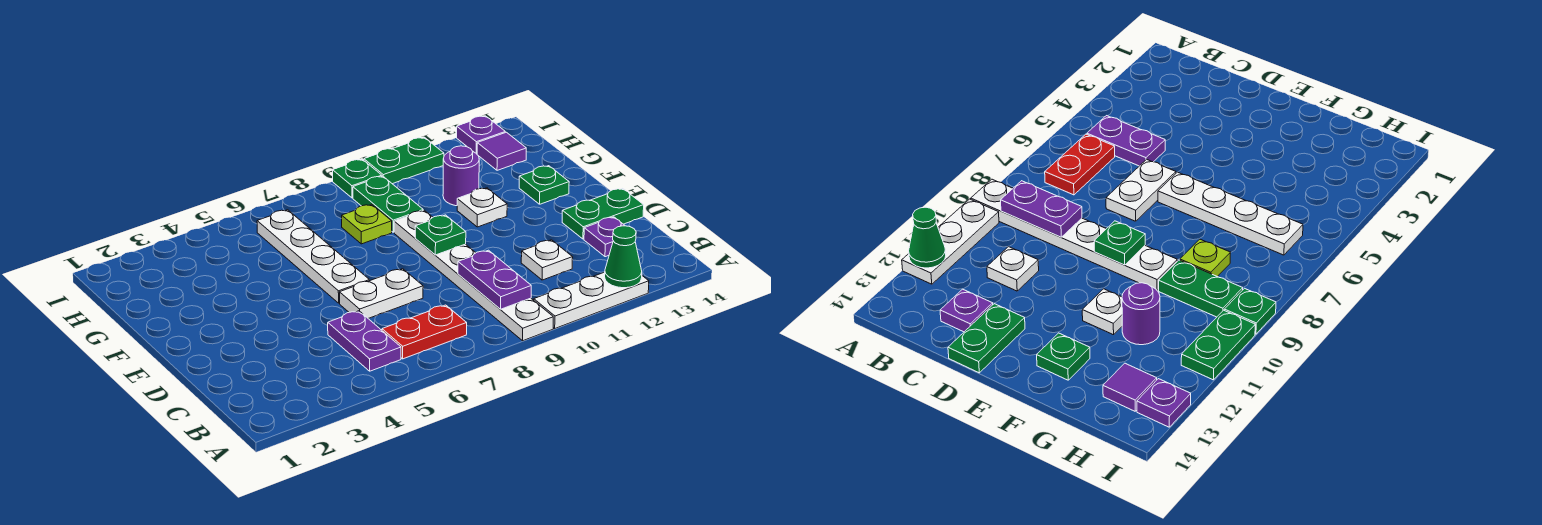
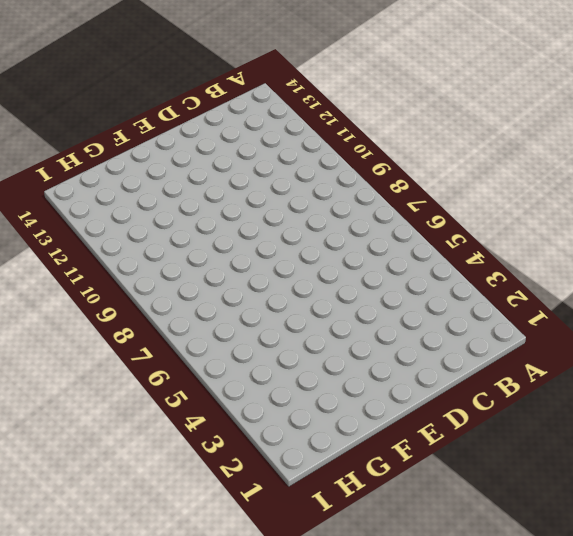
none -> white plate A9:F9 level 1
none -> white plate A10:A12 level 1
none -> purple plate B5:C5 level 1

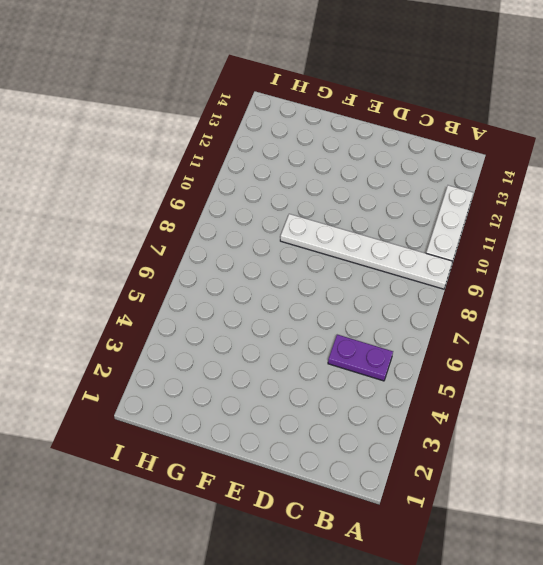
none -> red plate B6:B7 level 1
none -> white plate C11 level 1
none -> purple plate C13 level 1

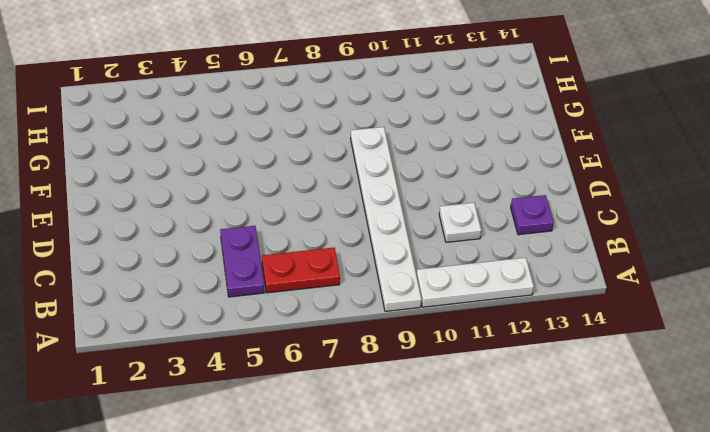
none -> white plate D6:D7 level 1
none -> green plate D13:D14 level 1
none -> white plate E6:H6 level 1

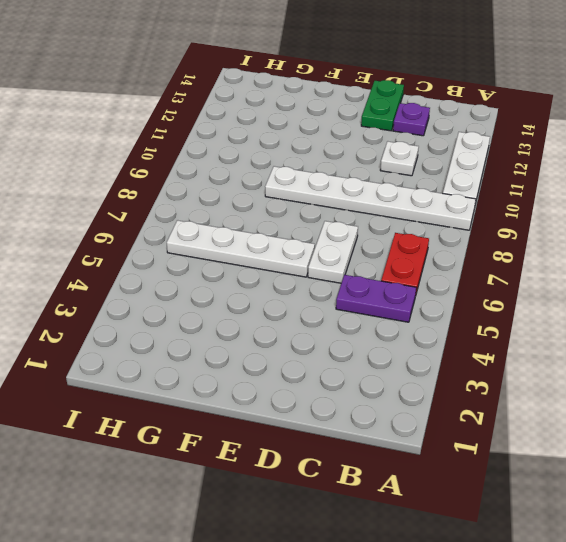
none -> white plate F11 level 1
none -> green plate F13 level 1
none -> lime plate G8 level 1

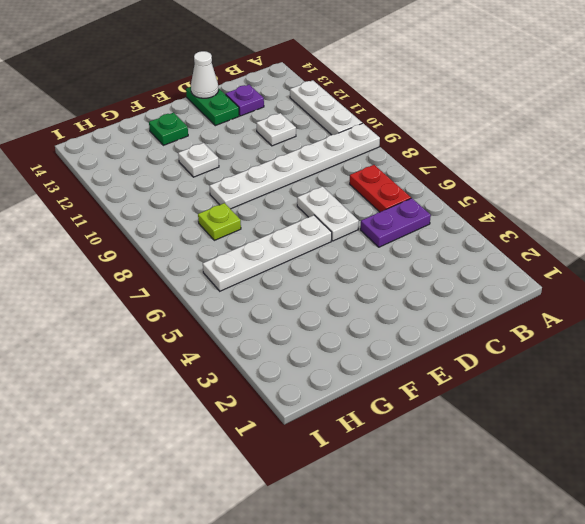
white cone D14 level 2 -> none
none -> green plate G9:H9 level 1
none -> purple round brick G11 level 1
none -> purple tile H13 level 1

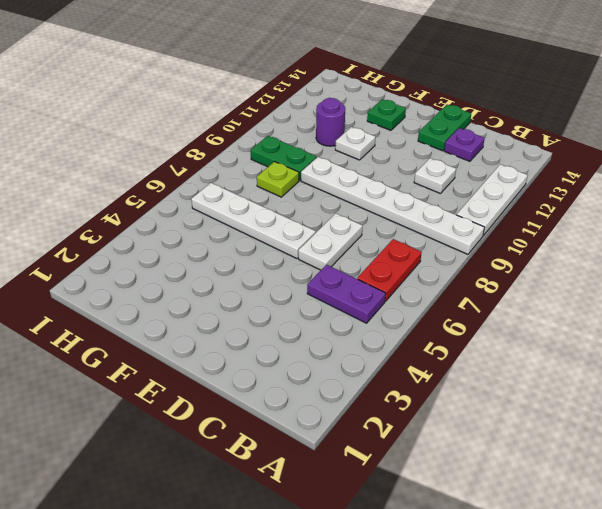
none -> purple tile H13 level 1
none -> green plate I9 level 1
none -> green plate I10:I11 level 1

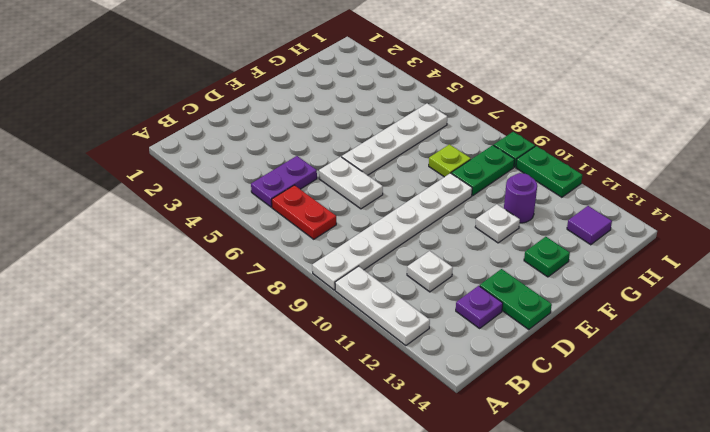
none -> purple plate I13 level 1
none -> green cone A12 level 2
none -> purple plate B9:C9 level 2

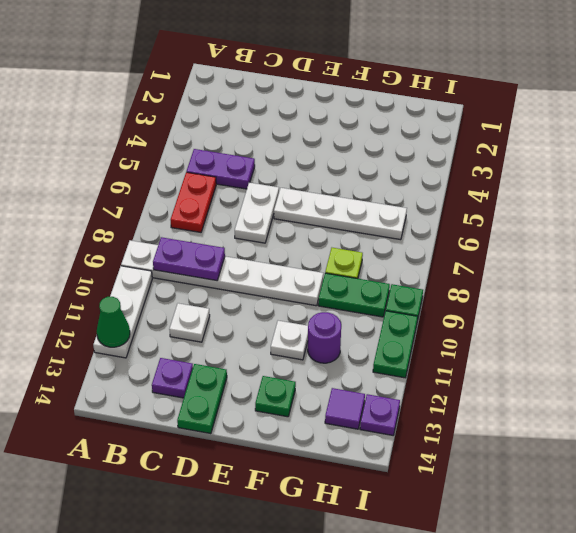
none -> green plate E9 level 2

